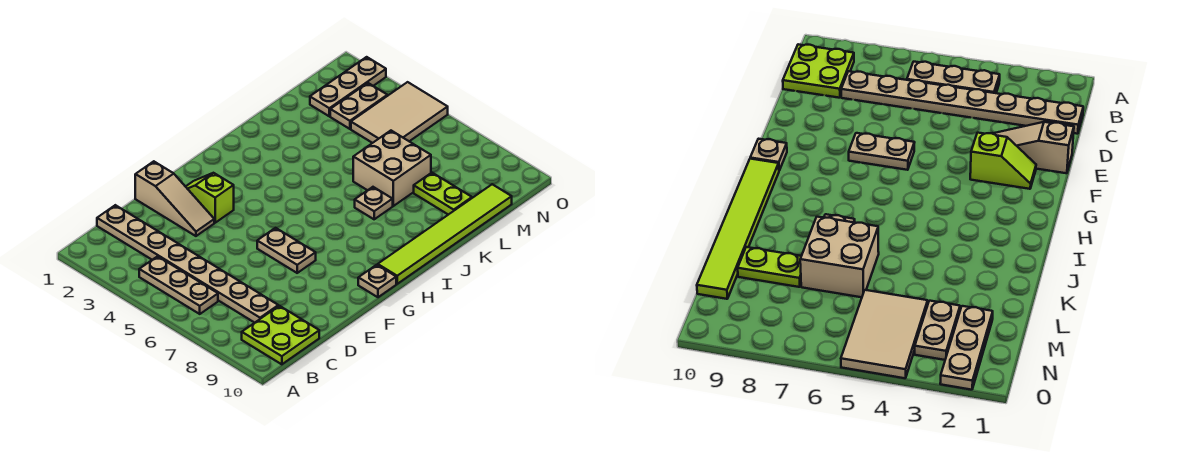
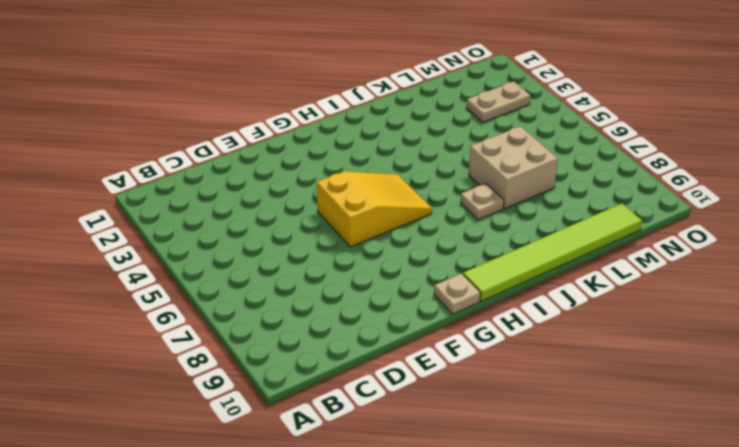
yellow slope F5:H6 level 1 top F -> tan plate F6:F7 level 1
none -> tan plate B4:B6 level 1
none -> lime plate B9:C10 level 1
none -> tan plate C1:C8 level 1

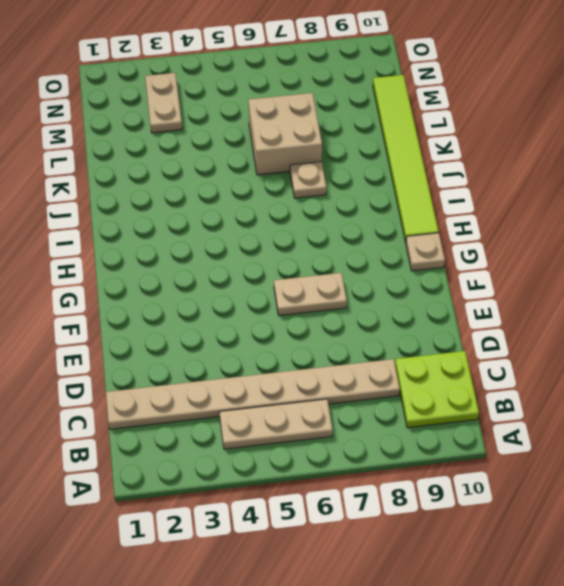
none -> tan slope E1:E3 level 1 top 1
none -> lime slope F2:F3 level 1 top 3
none -> lime plate L8:L9 level 1

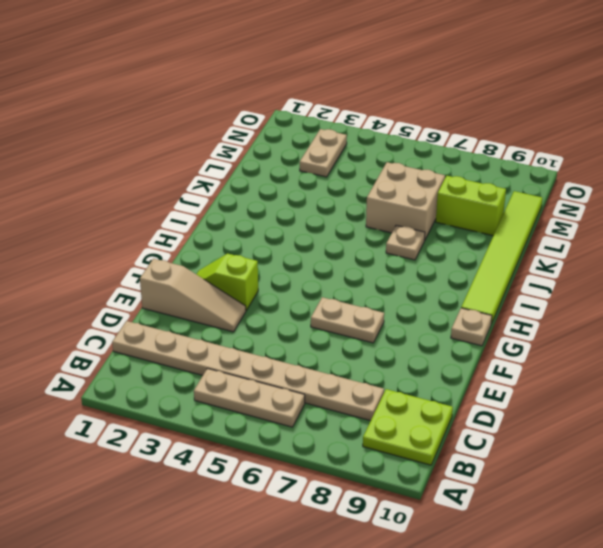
lime brick L8:L9 level 1 -> lime plate L8:L9 level 1
none -> tan plate M2:O2 level 1
none -> tan tile M4:O5 level 1

